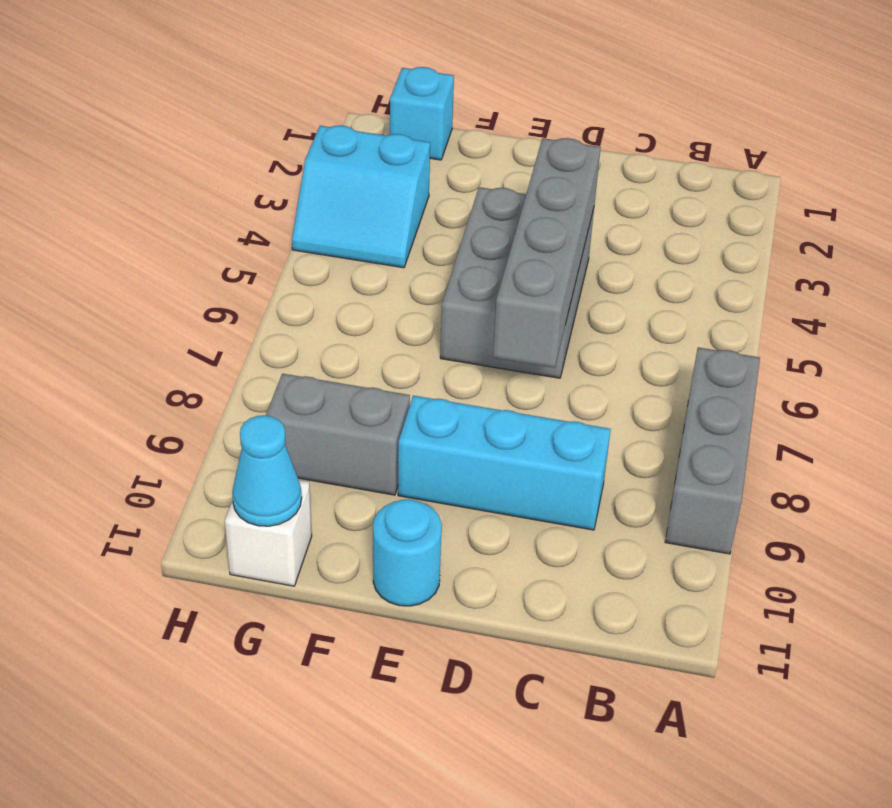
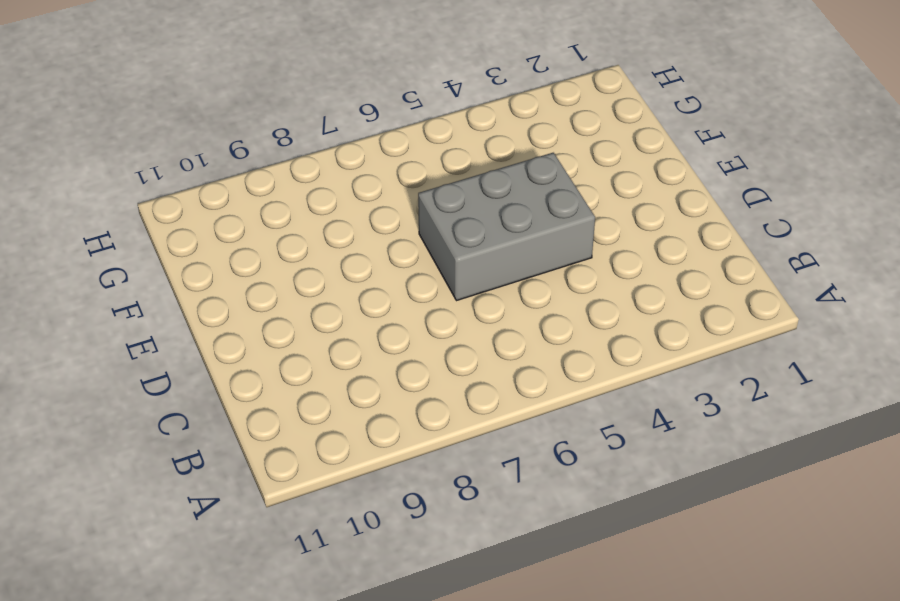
none -> grey brick A7:A9 level 1
none -> cyan brick C9:E9 level 1

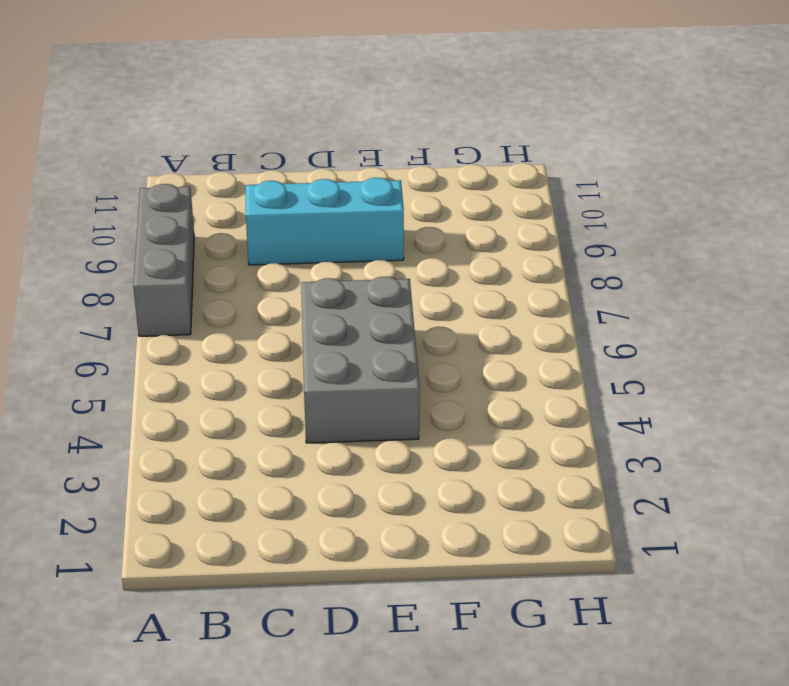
none -> cyan round brick E11 level 1
none -> grey brick F9:G9 level 1

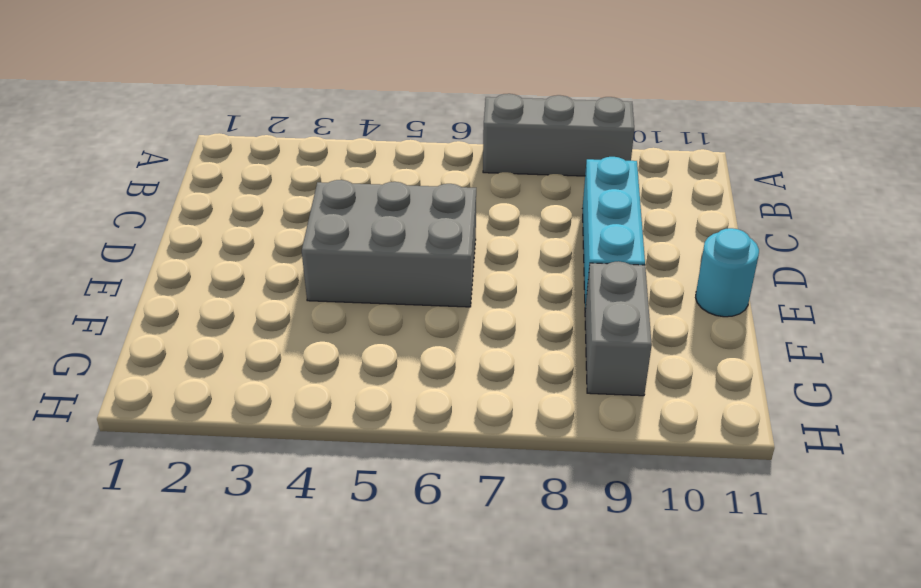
none -> cyan brick G1 level 1
none -> cyan slope G3:H4 level 1 top 3

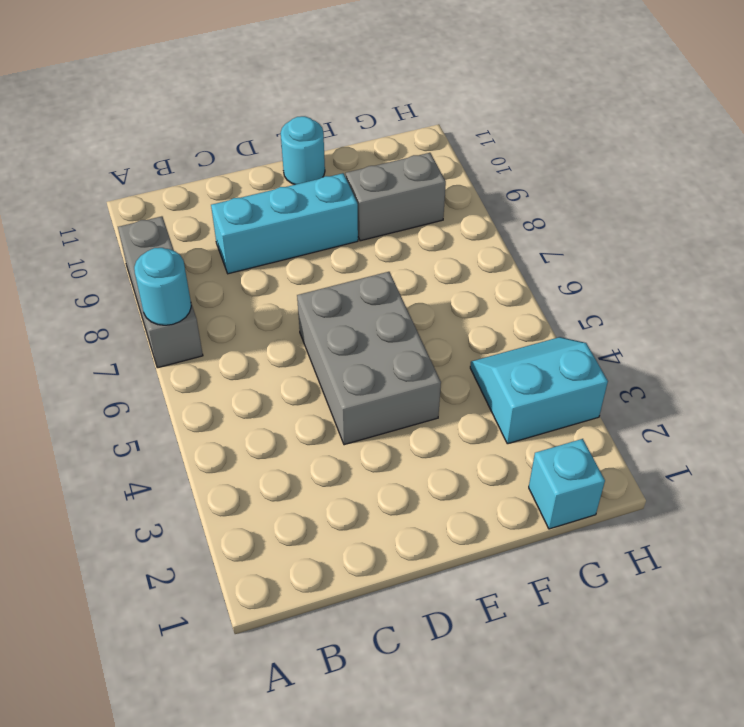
cyan round brick A7 level 2 -> none
none -> white brick G11 level 1
none -> grey brick D4:D7 level 2

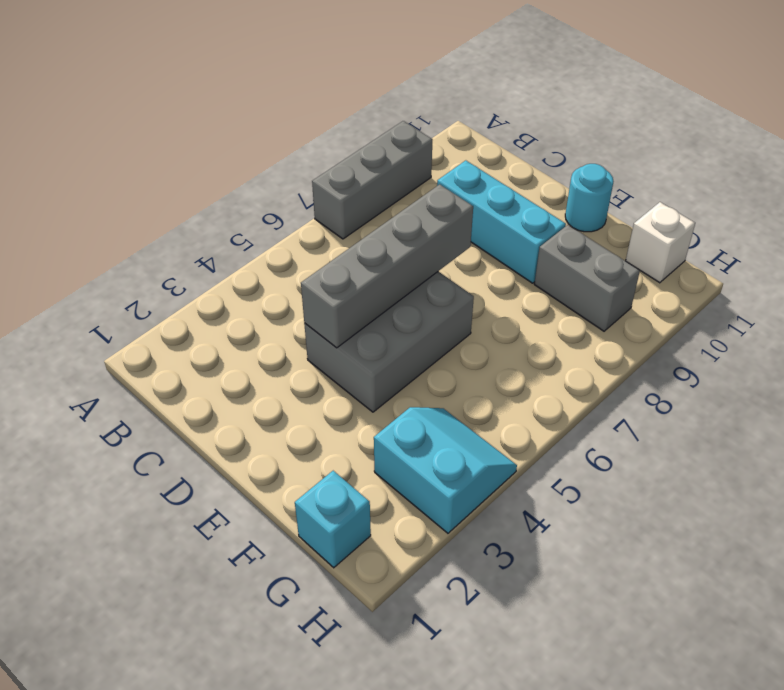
none -> cyan cone G11 level 2

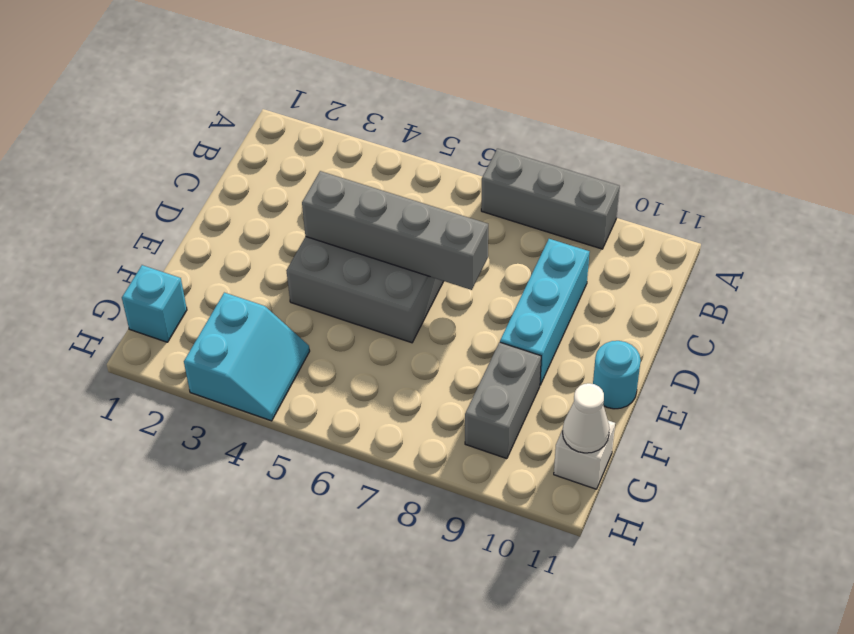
white cone G11 level 2 -> cyan cone G11 level 2

